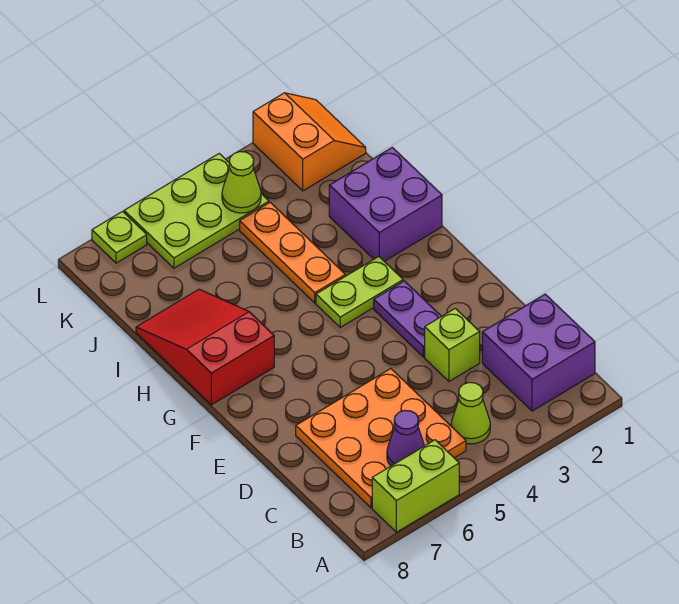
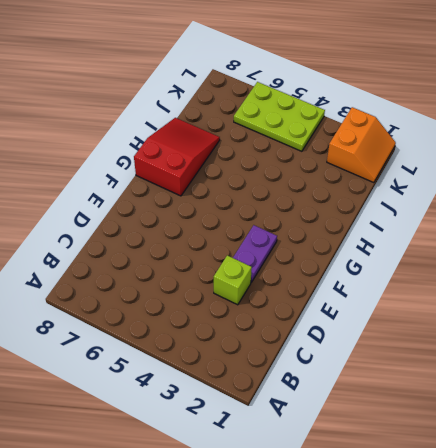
none -> lime brick A6:A7 level 1
none -> purple brick B1:C2 level 1
none -> lime cone B4 level 1

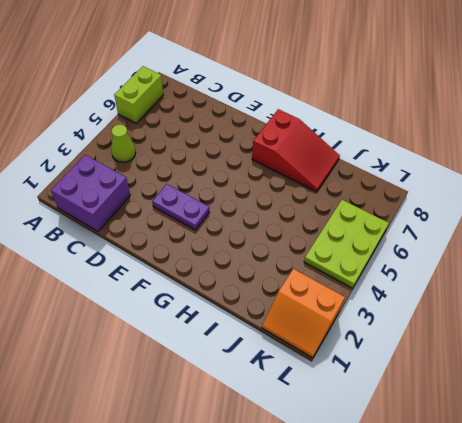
none -> orange plate B5:D7 level 1
none -> lime brick D3 level 1
none -> lime plate G3:G4 level 1

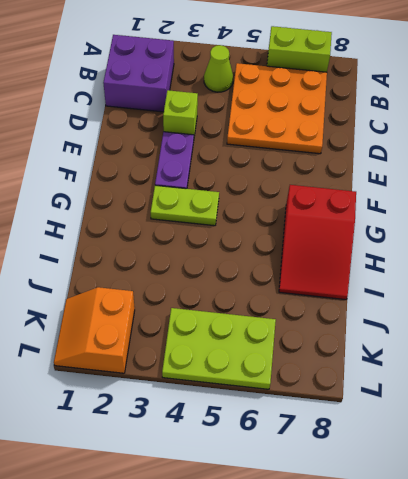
none -> purple brick H1:I2 level 1
none -> orange plate H4:J4 level 1
none -> lime plate L7 level 1

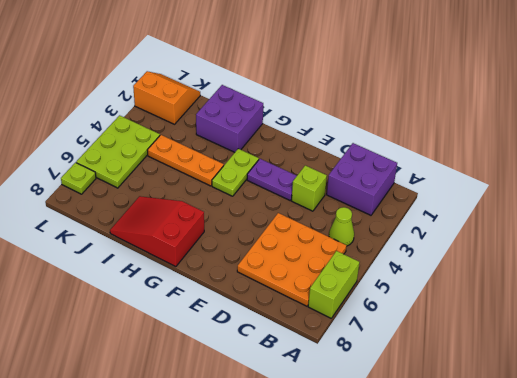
none -> purple cone B6 level 2
none -> lime cone K4 level 2

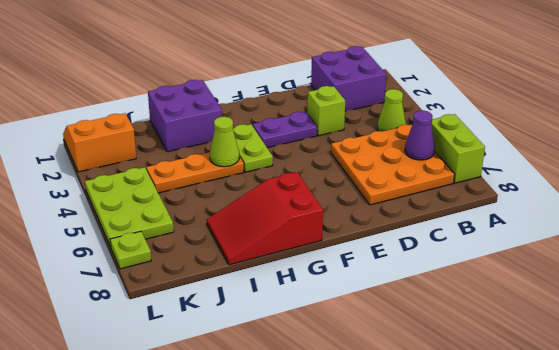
lime cone H4 level 2 -> lime cone K4 level 2

